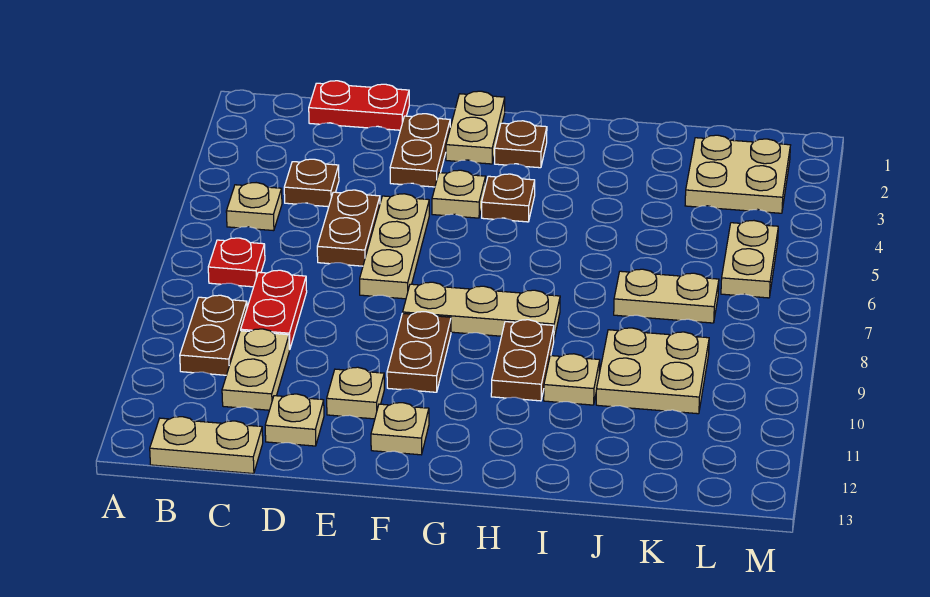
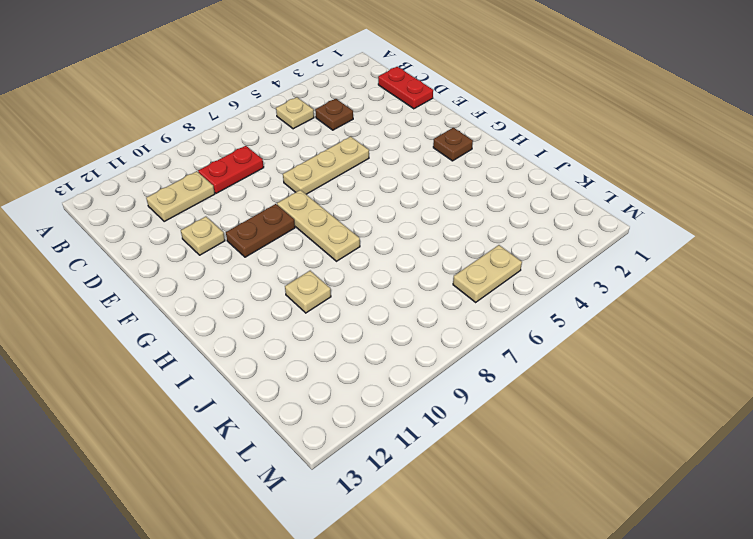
none -> red plate B7 level 1
none -> brown plate B9:B10 level 1
none -> tan plate B13:C13 level 1

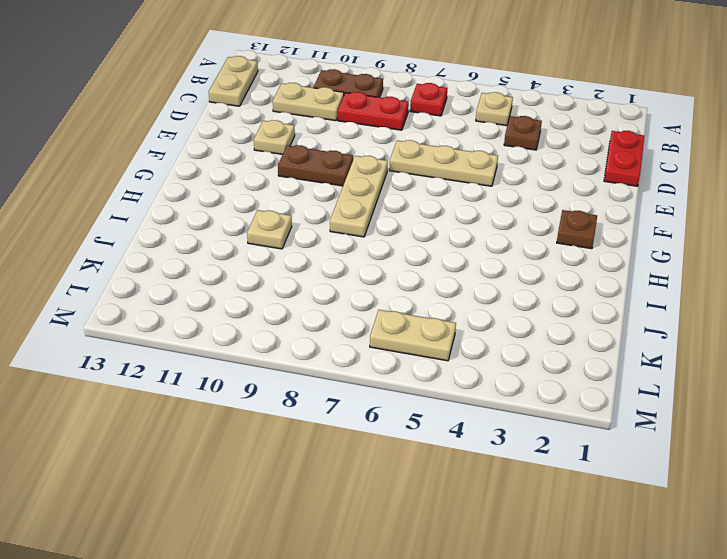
none -> brown plate D5:D6 level 1
none -> tan plate D12 level 1
none -> brown plate E2:E3 level 1

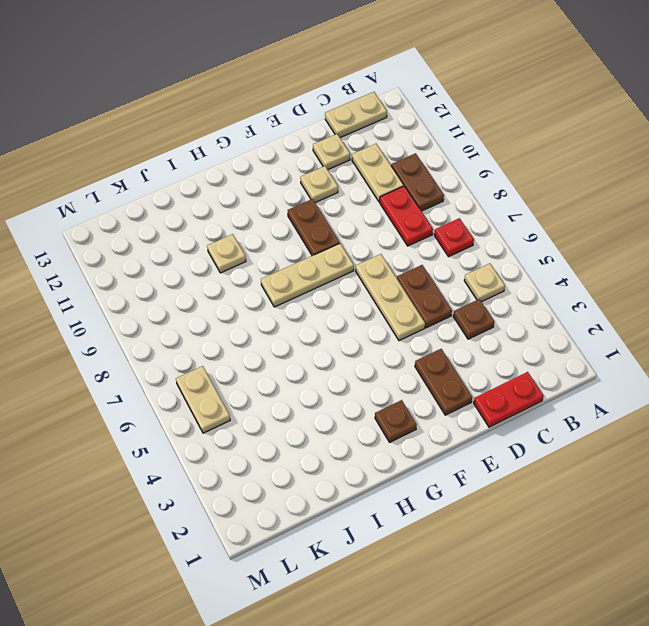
none -> tan plate F1:F2 level 1
none -> tan plate F4 level 1
none -> tan plate F12 level 1

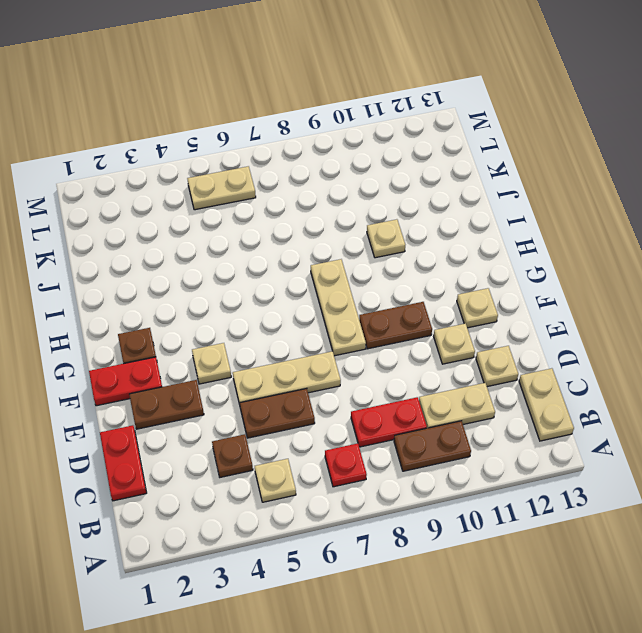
red plate F1:F2 level 1 -> tan plate F1:F2 level 1
none -> brown plate G4 level 1
none -> brown plate H9:H10 level 1
none -> tan plate J7:K7 level 1

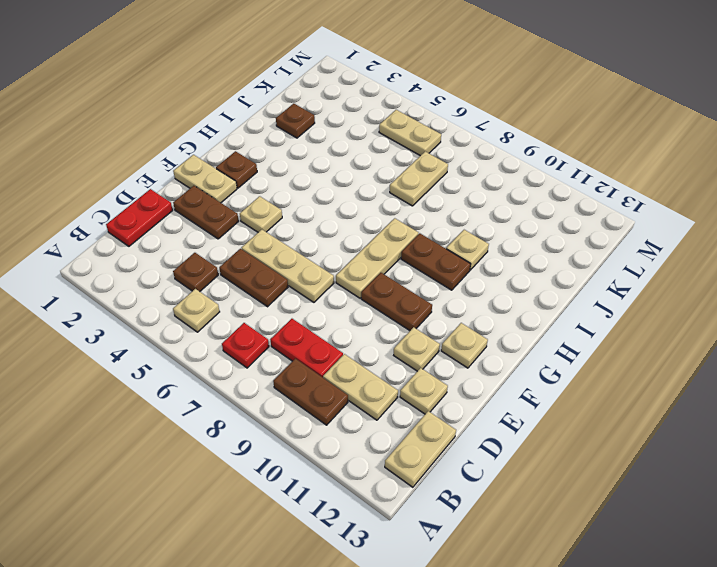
brown plate J2 level 1 -> brown plate G4 level 1
none -> tan plate J9:K10 level 1
none -> tan plate K2:L3 level 1

